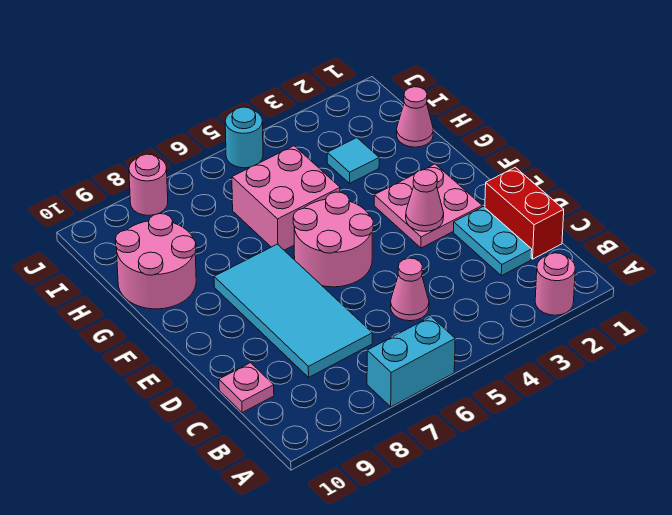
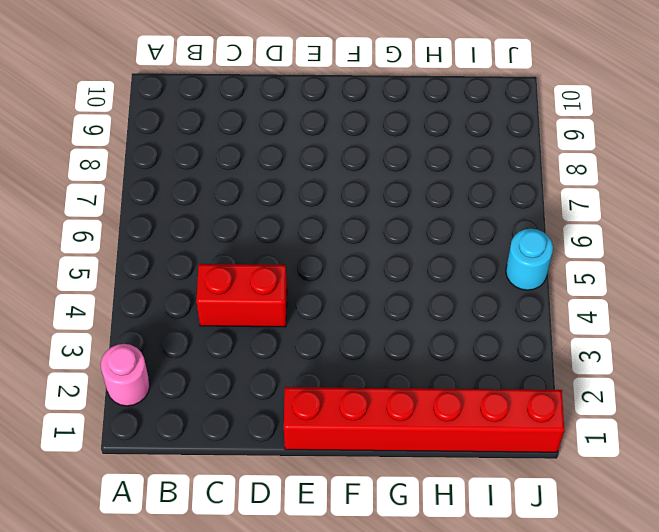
red brick C4:D4 level 1 -> red brick C1:D1 level 1
red brick E1:J1 level 1 -> pink cone H1 level 1
none -> cyan brick A6:A7 level 1
none -> cyan plate C2:D2 level 1
none -> pink cone C5 level 1

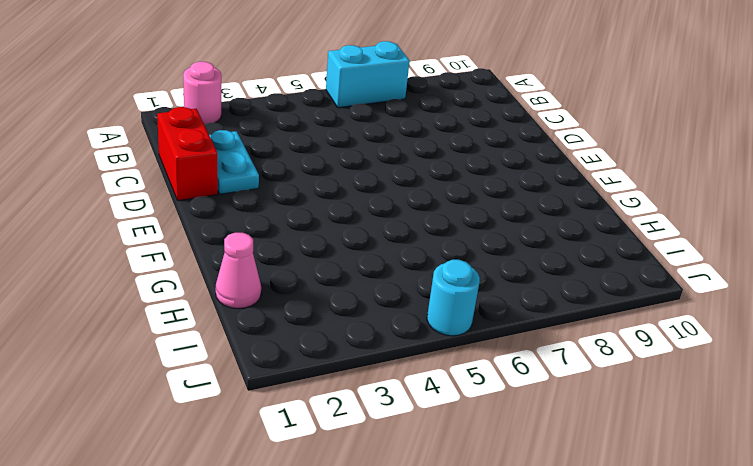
none -> pink cone C5 level 1
none -> cyan tile C7:F8 level 1
none -> pink plate C10 level 1

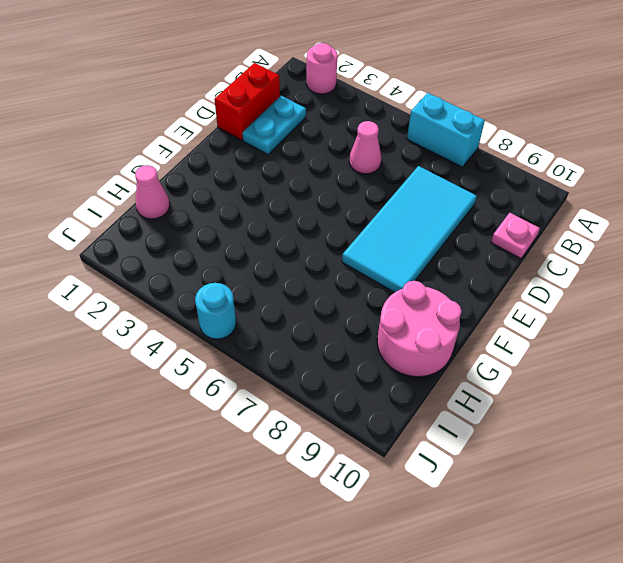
none -> pink plate E2:F3 level 1
none -> pink round brick E5:F6 level 1
none -> pink brick G5:H6 level 1

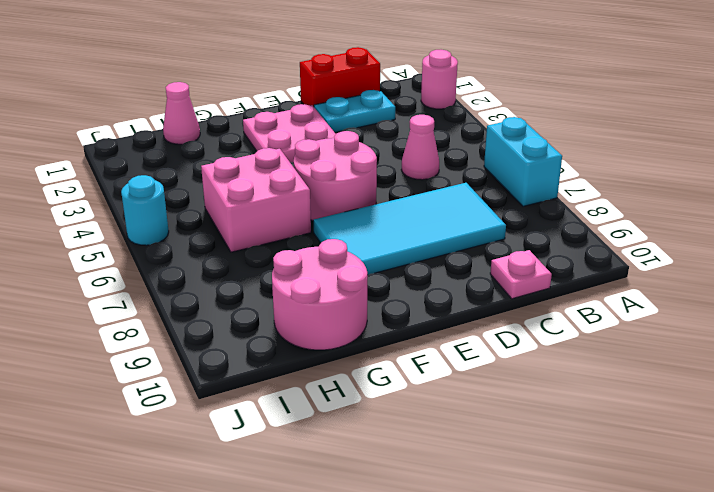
none -> cyan tile H3 level 1
none -> pink round brick J8 level 1
none -> pink cone E3 level 2

